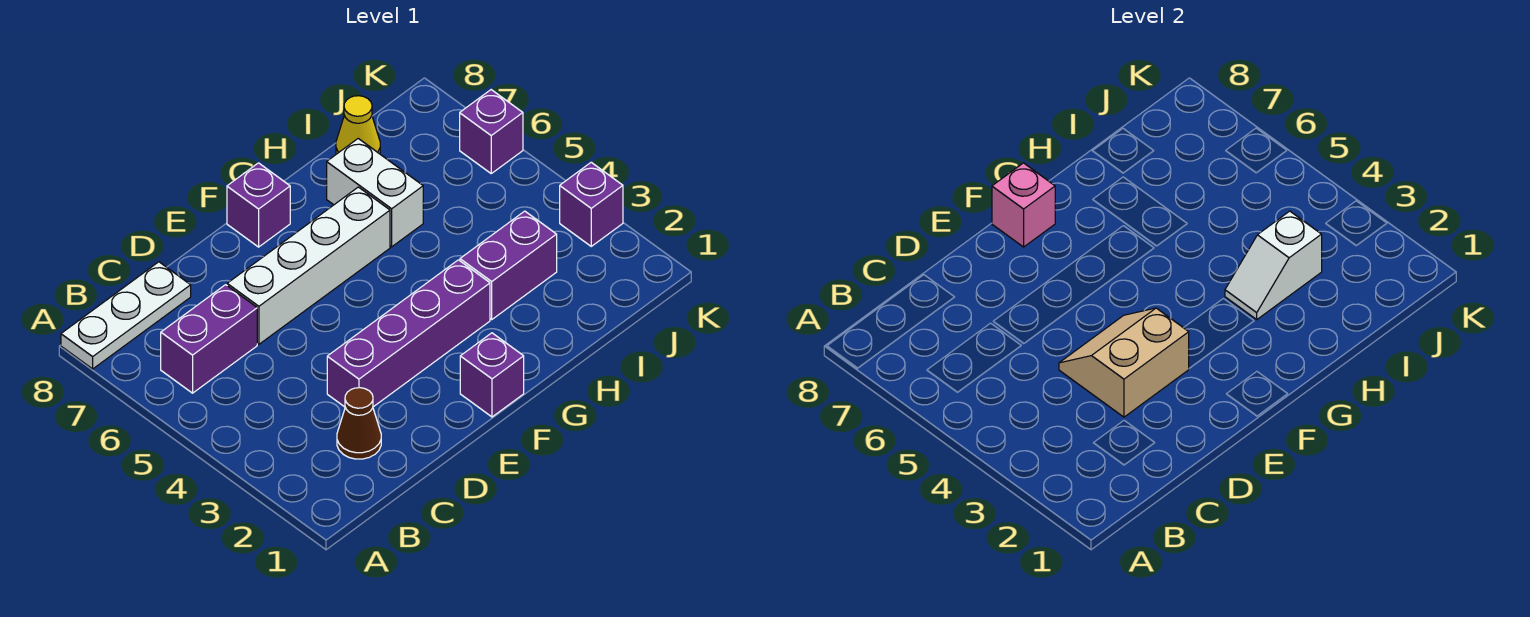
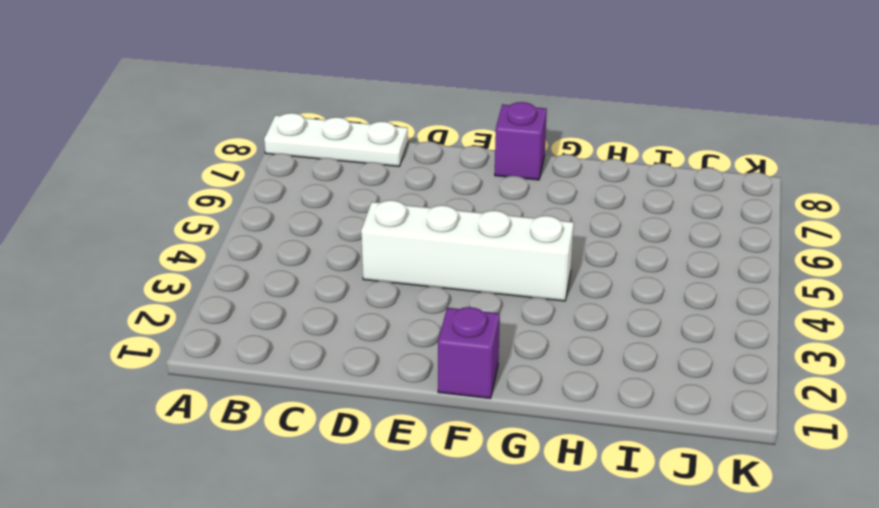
white brick D4:G4 level 1 -> white brick D6:G6 level 1
none -> purple brick B6:C6 level 1
none -> brown cone C2 level 1
none -> purple brick D3:G3 level 1

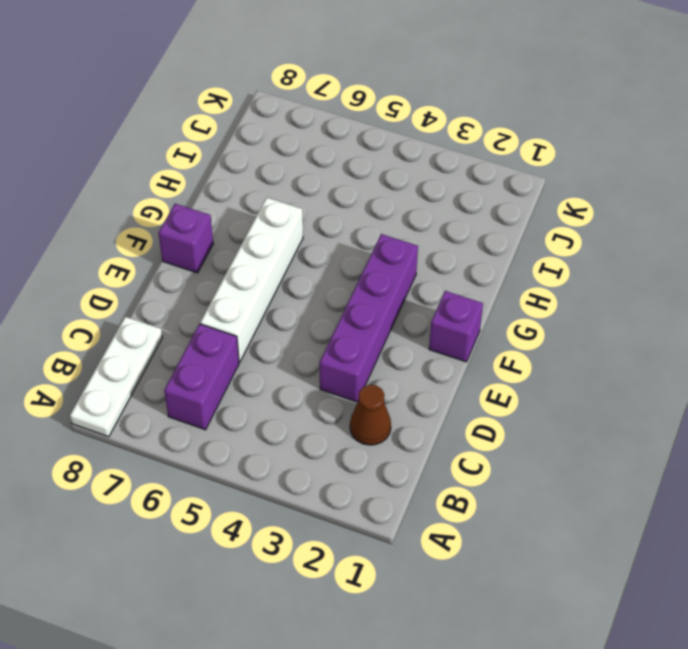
none -> purple brick H3:I3 level 1
none -> white brick H6:H7 level 1
none -> yellow cone I8 level 1

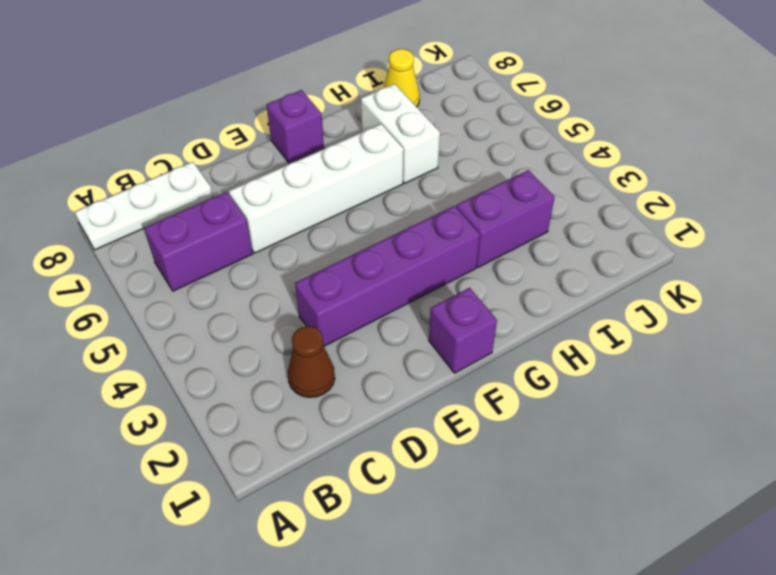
none -> purple brick K3 level 1
none -> purple brick K6 level 1
none -> tan slope D3:E4 level 2 top 3

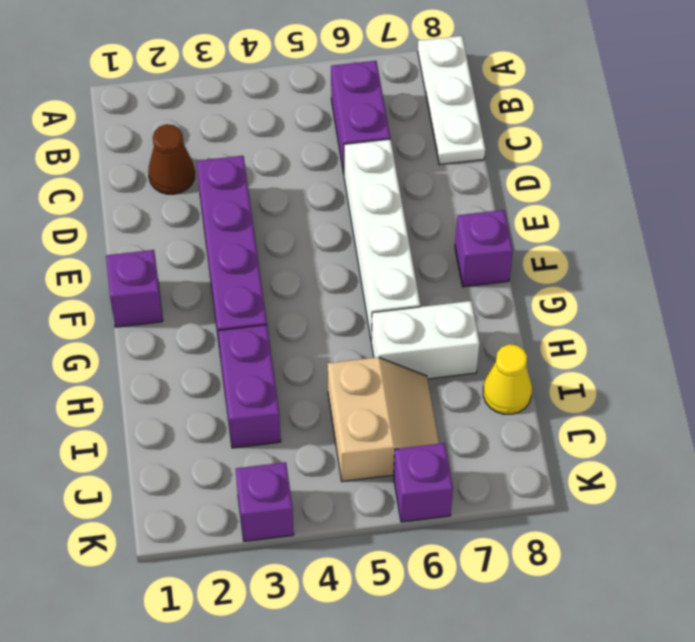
tan slope I5:J6 level 1 top 5 -> tan slope D3:E4 level 2 top 3
none -> pink brick F8 level 2
none -> white slope H3:I3 level 2 top I

